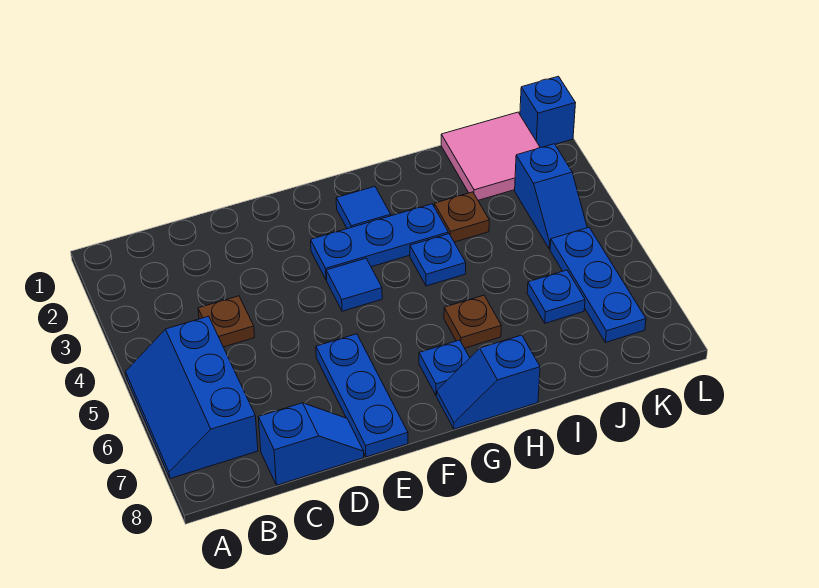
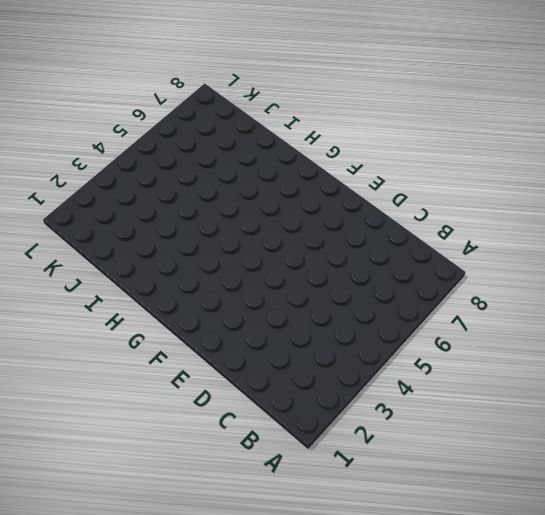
none -> blue slope A5:B7 level 1 top B
none -> brown plate C4 level 1
none -> blue slope C8:D8 level 1 top C

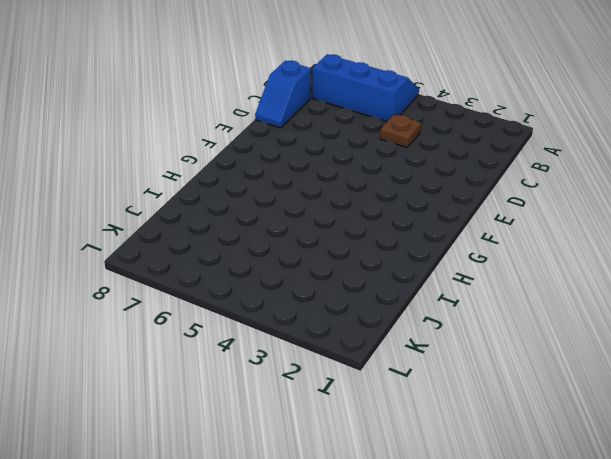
none -> blue plate E6:E8 level 1
none -> blue plate F3:H3 level 1
none -> blue tile F4 level 1

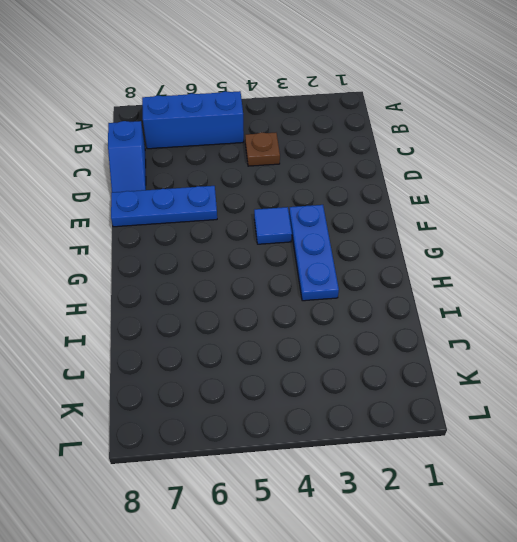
none -> blue tile G2 level 1
none -> blue plate G7 level 1
none -> blue slope G8:H8 level 1 top H

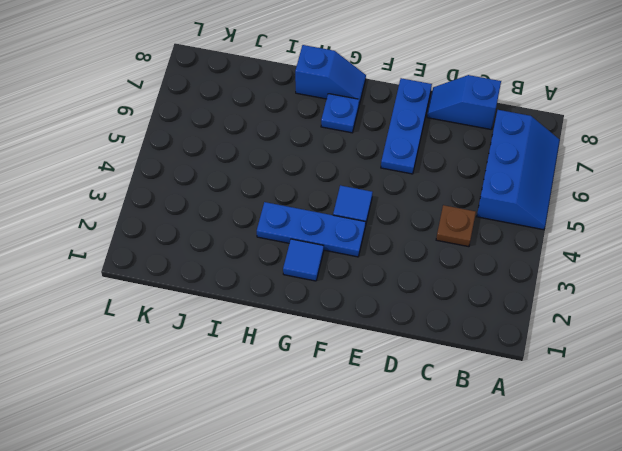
none -> blue plate H4 level 1
none -> brown plate H6 level 1
none -> brown plate I3 level 1

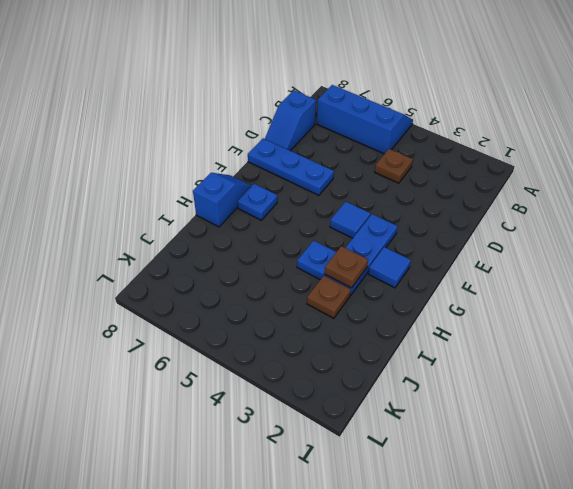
brown plate H3 level 2 -> brown plate H6 level 1
none -> pink tile J1:K2 level 1
none -> blue plate J6 level 1
none -> blue slope K3:K4 level 1 top 3

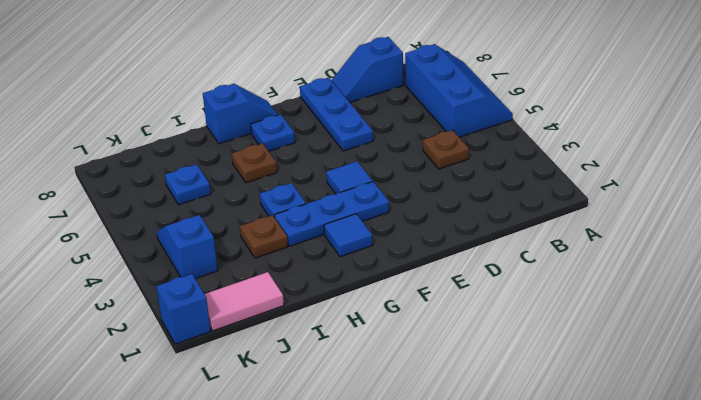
pink tile J1:K1 level 1 -> pink tile J1:K2 level 1
none -> blue plate K5:K7 level 1

